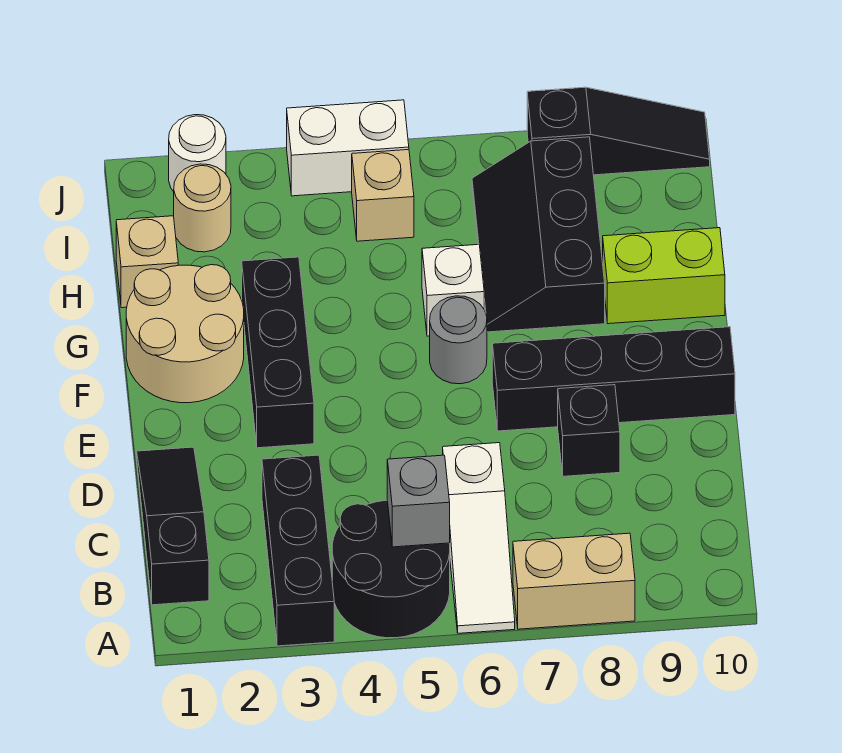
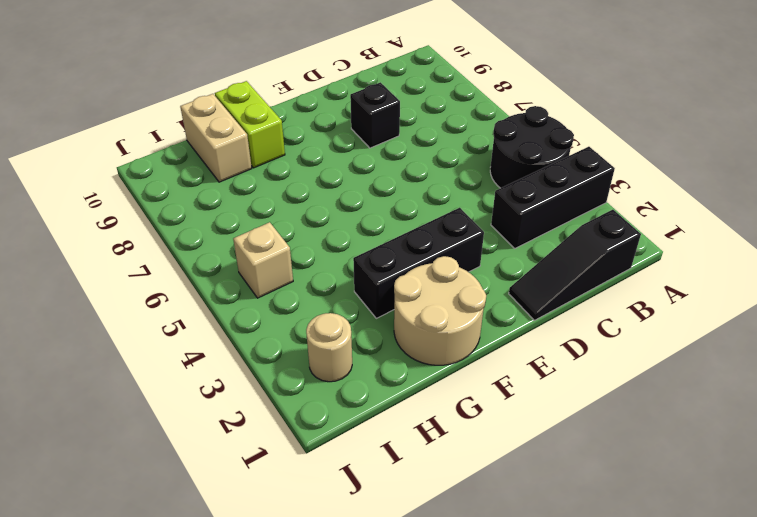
tan brick H9:H10 level 1 -> tan brick A7:A8 level 1
none -> white slope A6:C6 level 1 top C
none -> black brick E7:E10 level 1
none -> grey round brick F6 level 1

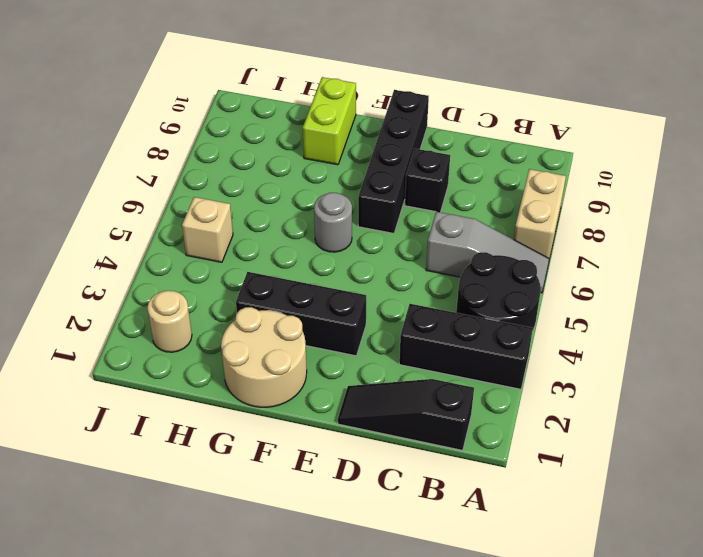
grey slope A6:C6 level 1 top C -> white slope A6:C6 level 1 top C
none -> white brick G6 level 1
none -> black slope G7:I8 level 1 top 8
none -> tan brick H1 level 1

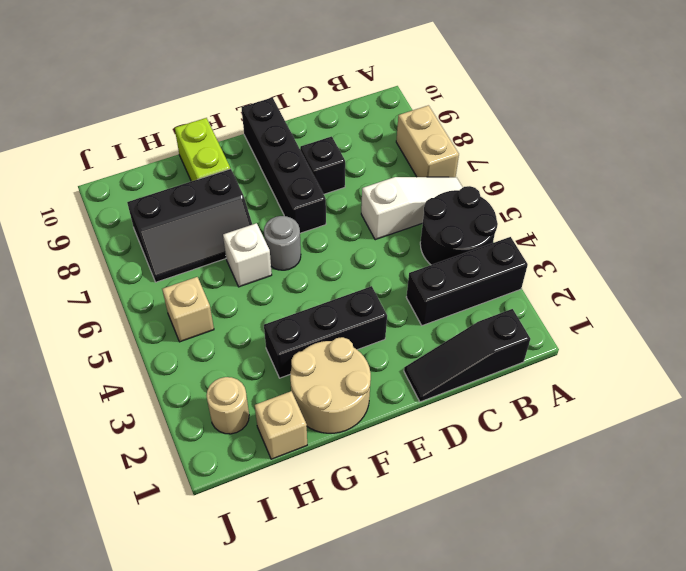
none -> white round brick J2 level 1
none -> white brick J4:J5 level 1
none -> black slope J8:J10 level 1 top 8

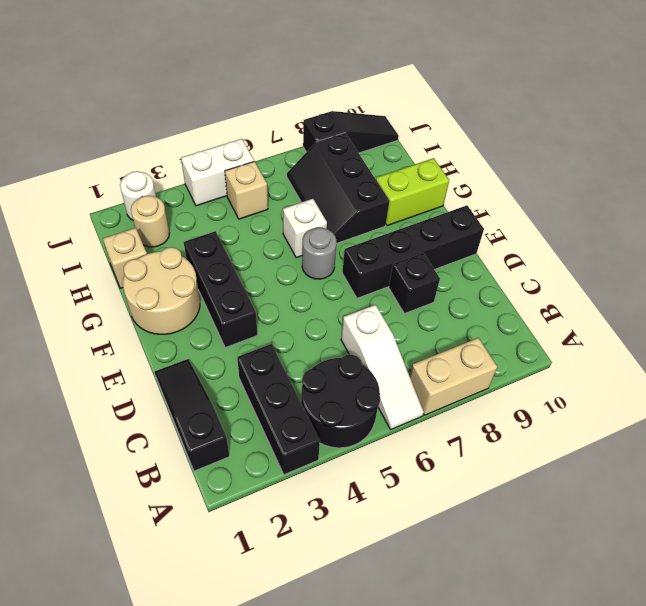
none -> grey brick B5 level 2

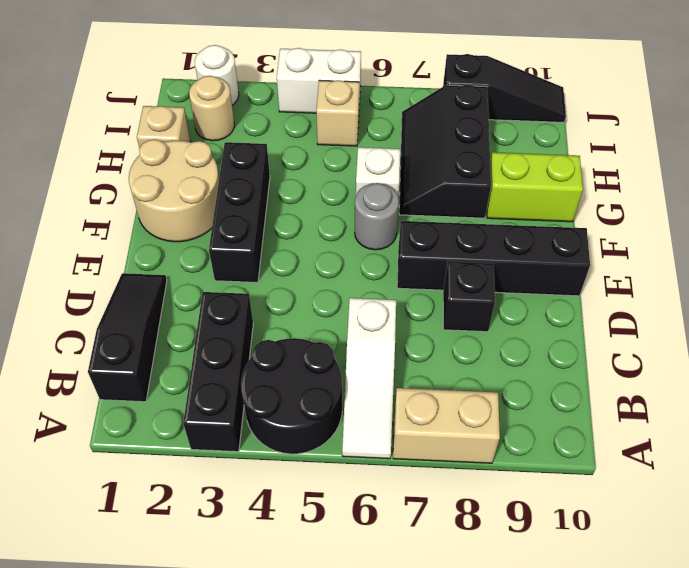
none -> grey brick B5 level 2

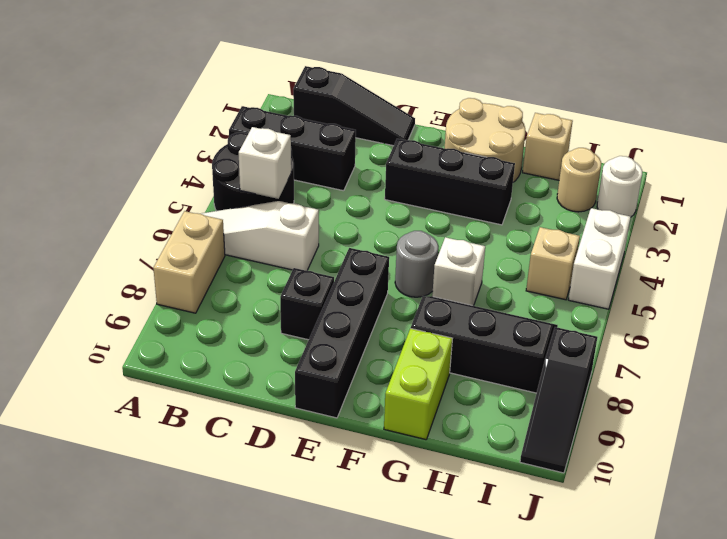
white brick B5 level 2 -> grey brick B5 level 2

